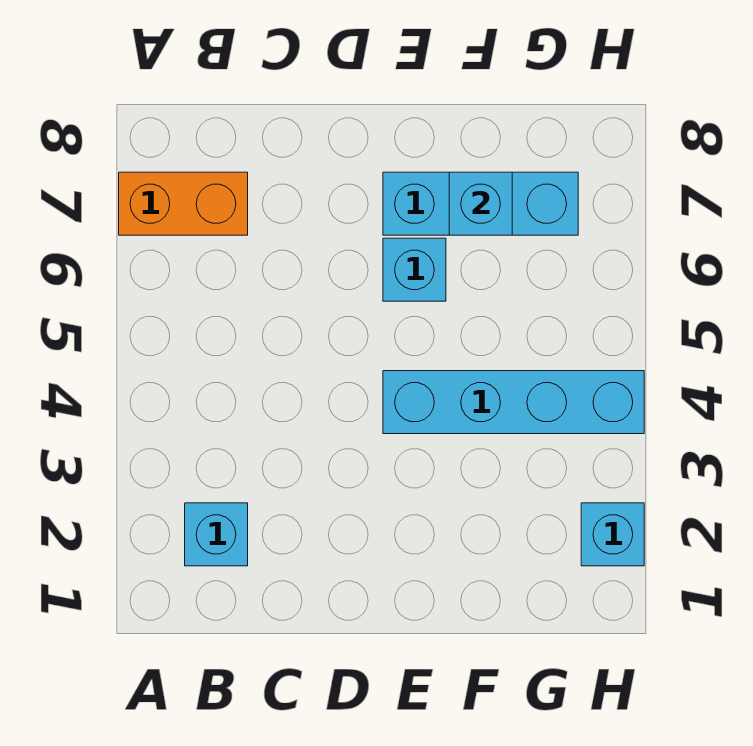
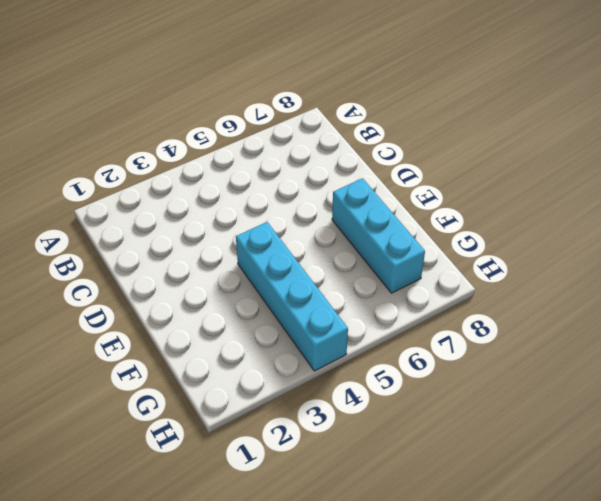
none -> orange brick A7:B7 level 1
none -> cyan brick B2 level 1

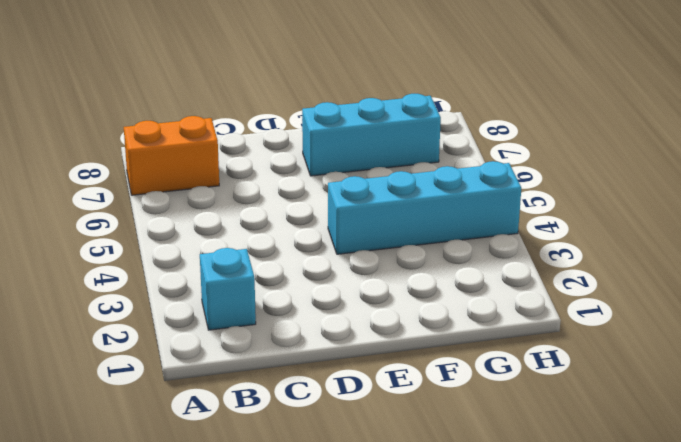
none -> cyan brick E6 level 1
none -> cyan brick H2 level 1

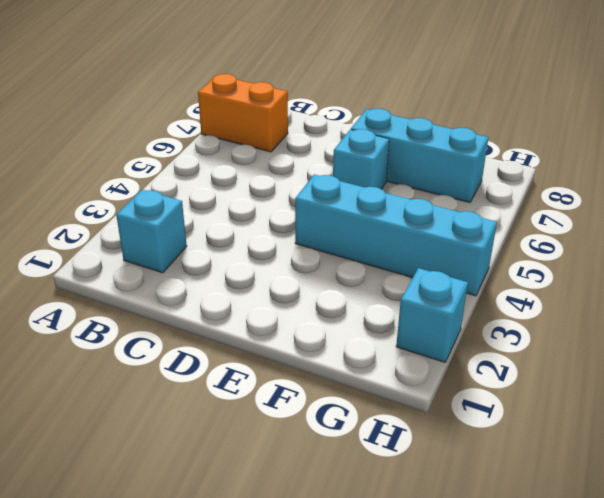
none -> cyan brick F7 level 2

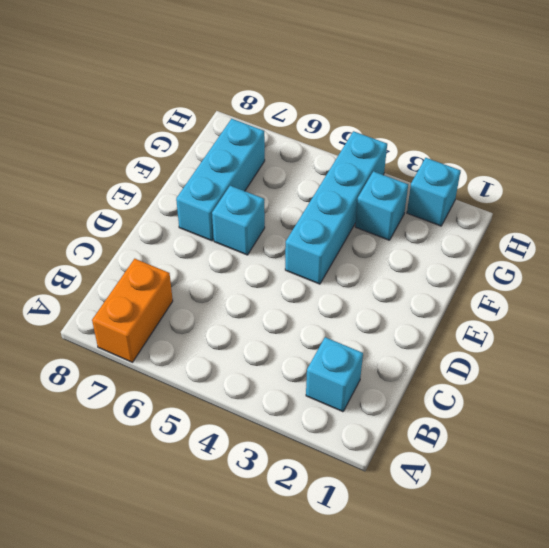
cyan brick G3 level 1 -> cyan brick F7 level 2

